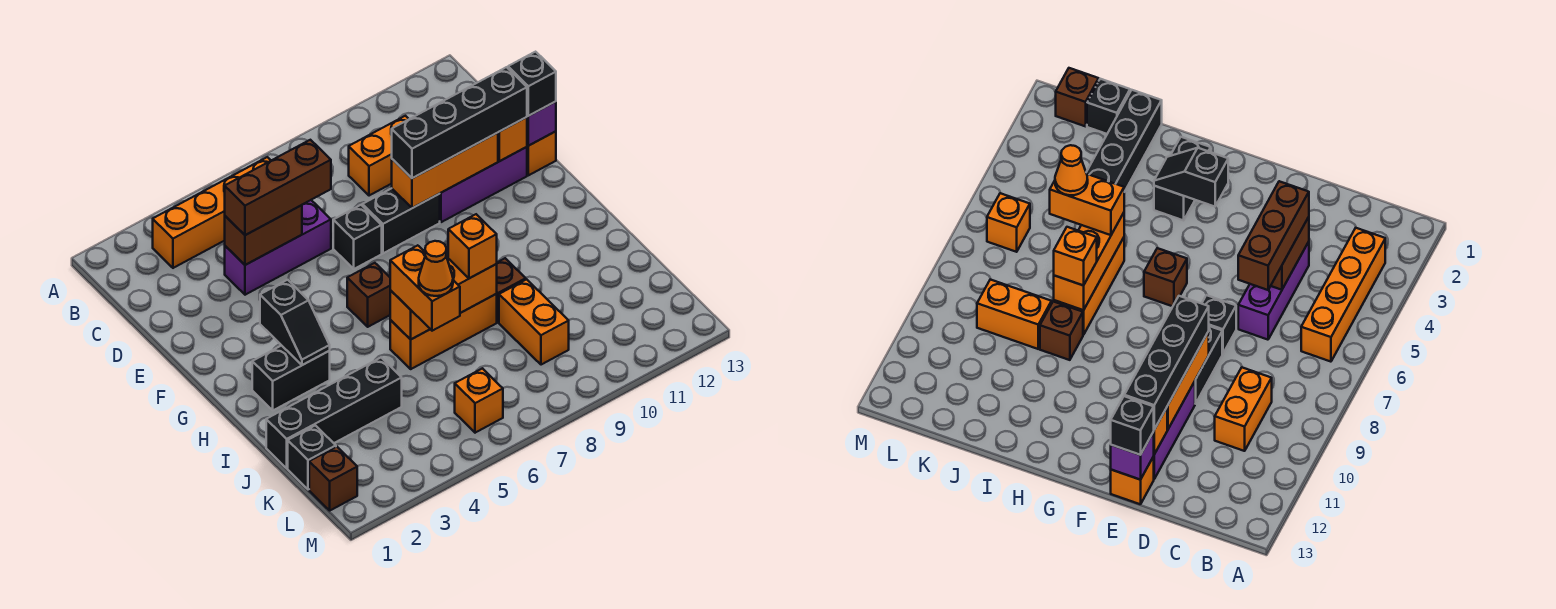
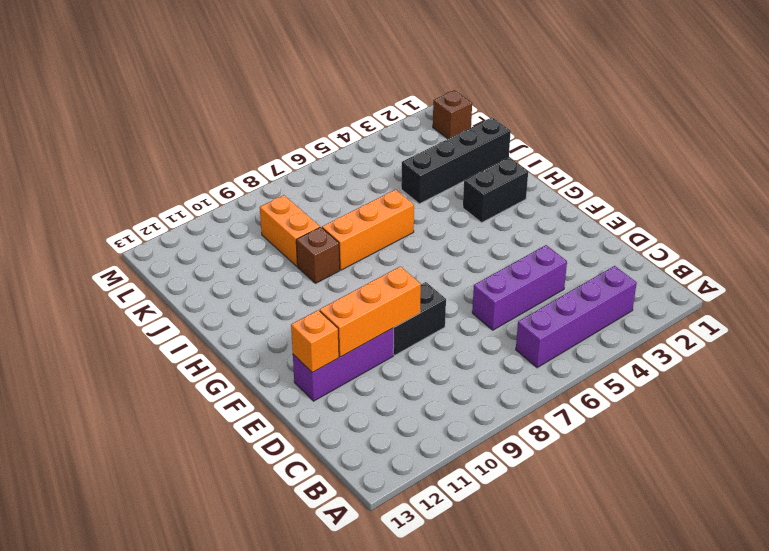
purple brick B3:B6 level 1 -> orange brick B3:B6 level 1
none -> orange brick C9:C10 level 1
none -> black brick E7 level 1
none -> orange brick E13 level 1

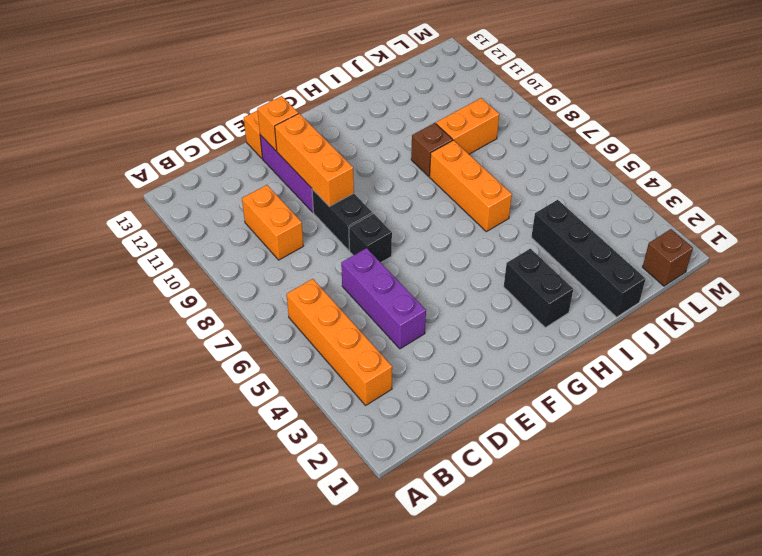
none -> brown brick G6 level 1
none -> black brick K1 level 1
none -> orange brick L6 level 1

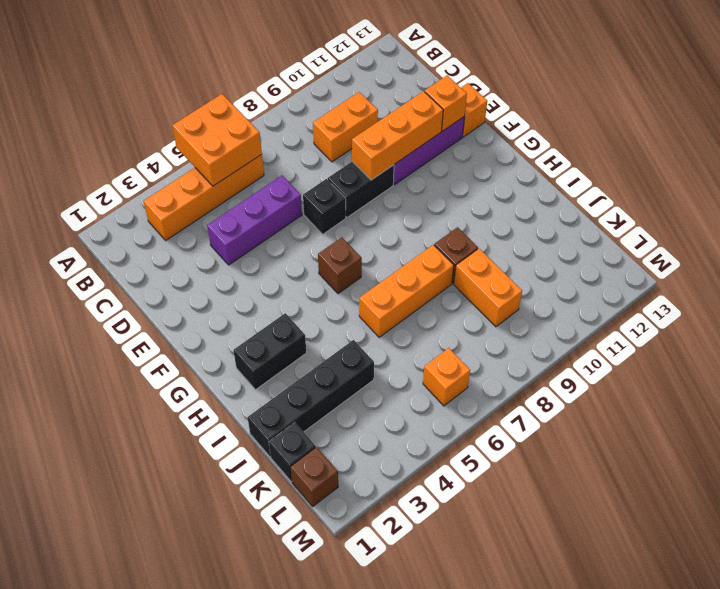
orange brick A5:B6 level 2 -> none
none -> brown brick D4:D5 level 2
none -> purple brick E13 level 2
none -> black slope G3:H3 level 2 top G

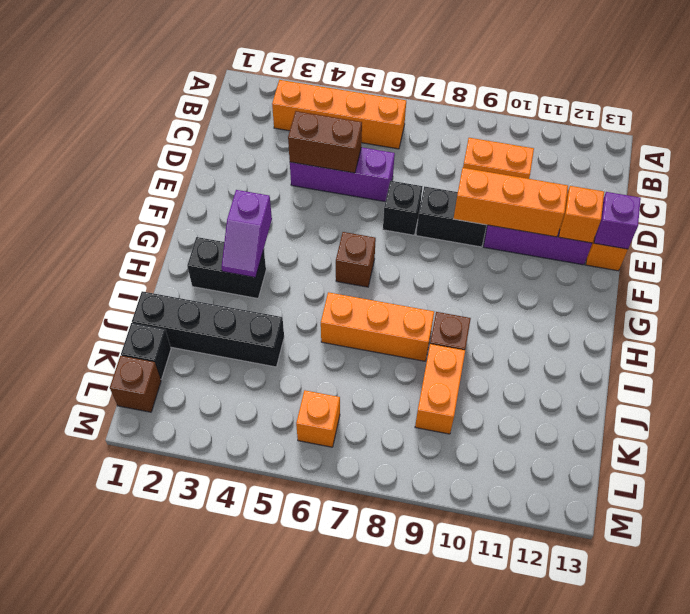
purple slope G3:H3 level 2 top G -> black slope G3:H3 level 2 top G
none -> orange brick I6:I8 level 2
none -> brown brick D4:D6 level 3
none -> black brick E9:E12 level 3

